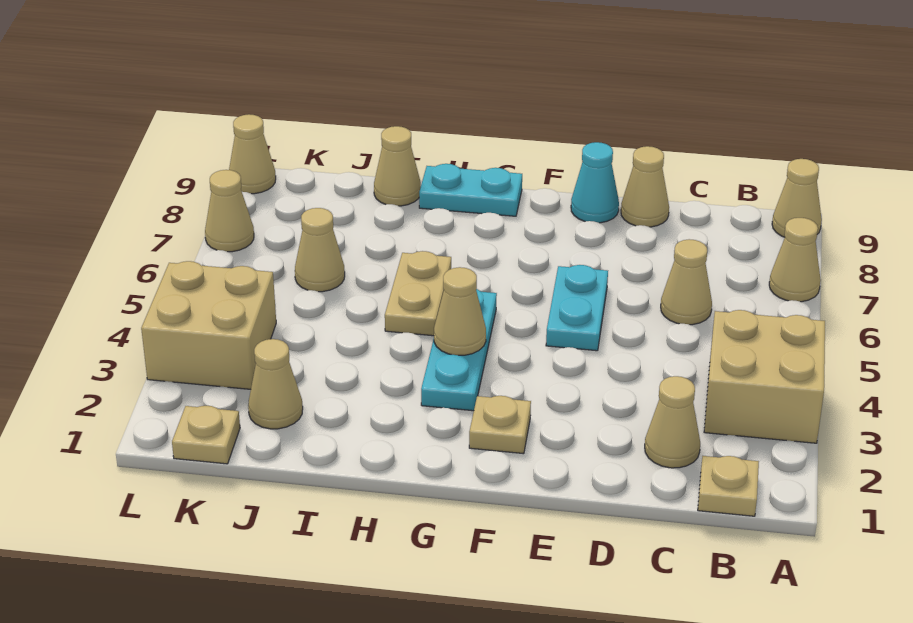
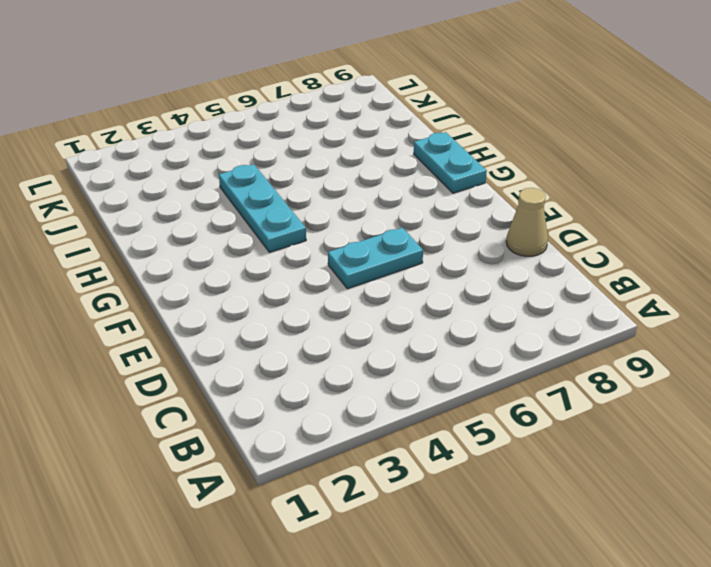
cyan plate G4:I4 level 1 -> cyan plate G3:G5 level 1
none -> tan brick A3:B4 level 1
none -> tan cone A7 level 1
none -> tan cone A9 level 1

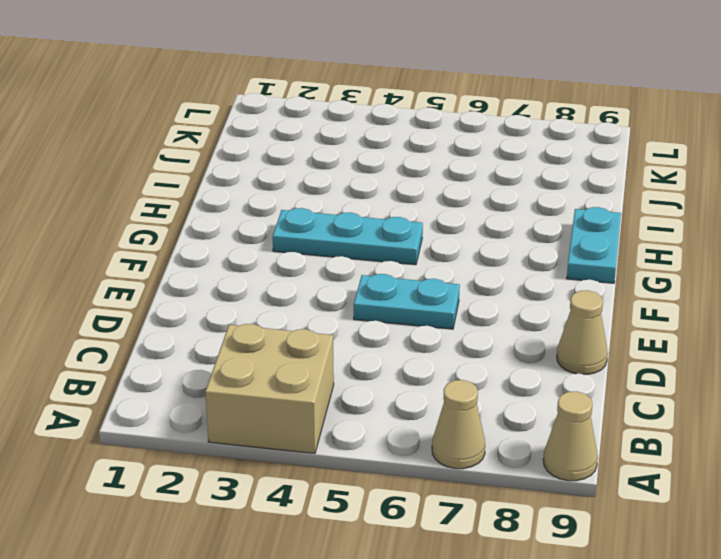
none -> tan plate B1 level 1
none -> tan cone C2 level 1
none -> tan cone C6 level 1

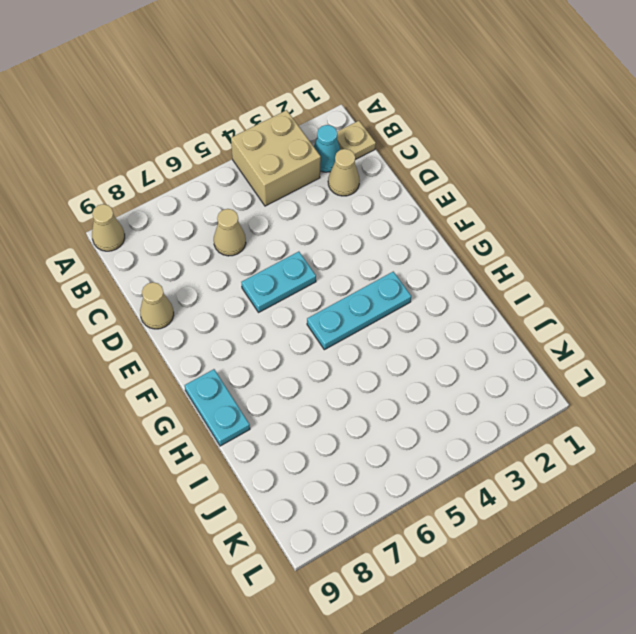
cyan cone B2 level 1 -> cyan cone E9 level 1
none -> tan cone A7 level 1
none -> tan plate F2 level 1
none -> tan plate H5:H6 level 1

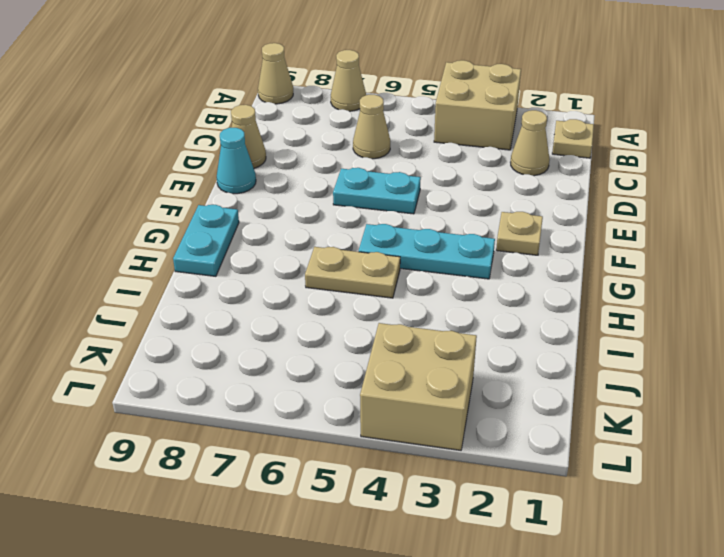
none -> tan cone I9 level 1
none -> tan cone J2 level 1
none -> tan cone J6 level 1

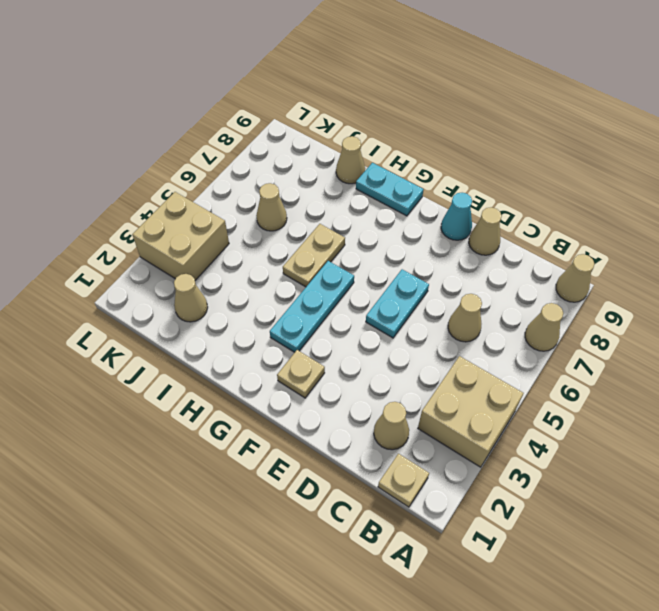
none -> tan plate K1 level 1
none -> tan cone L7 level 1
none -> tan cone L9 level 1

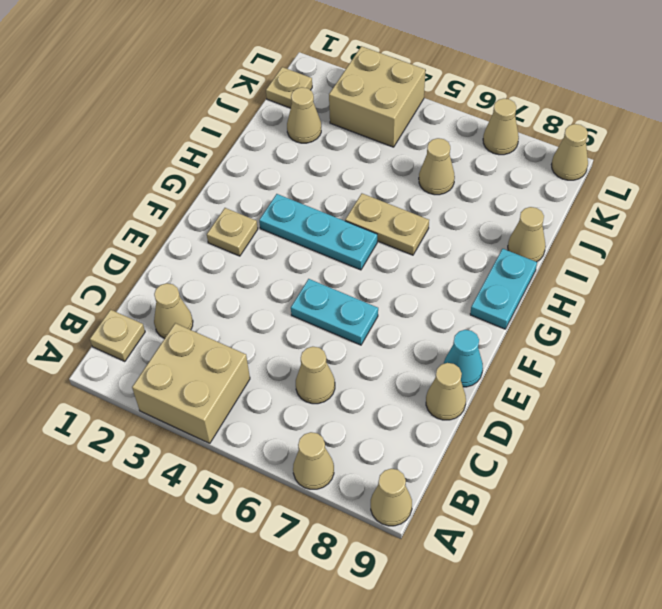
none -> tan cone G4 level 2

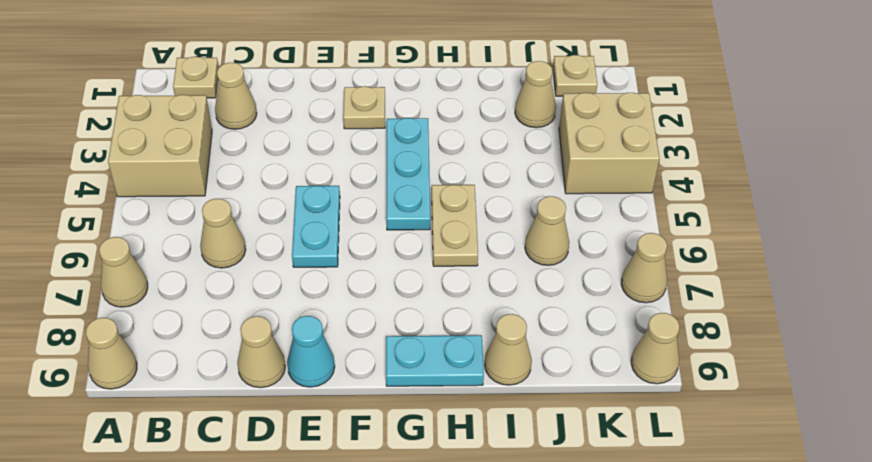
none -> tan cone G4 level 2

